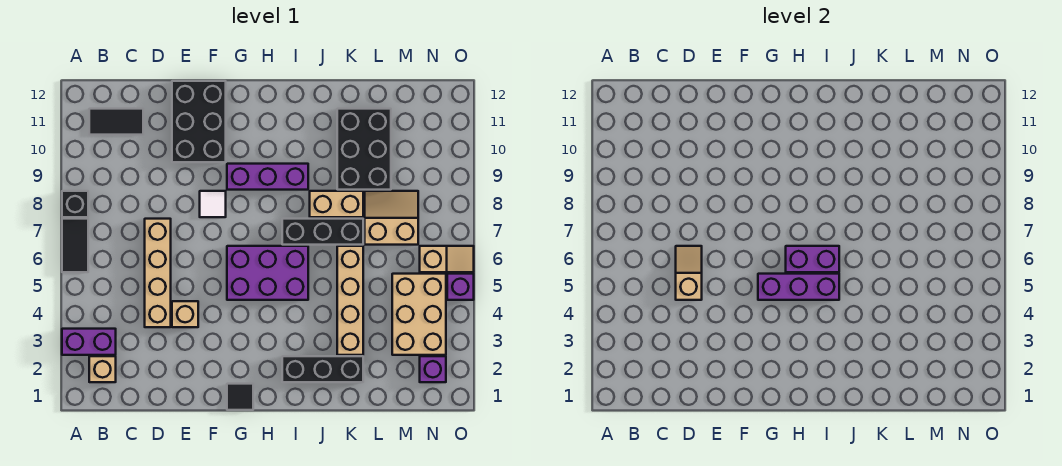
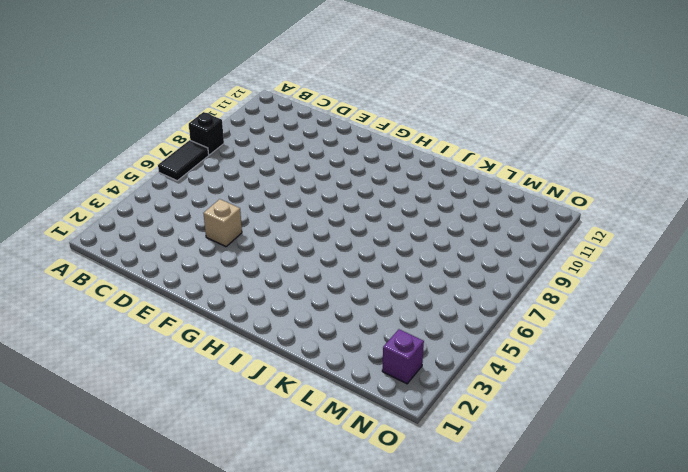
none -> purple brick A3:B3 level 1
none -> tan brick B2 level 1
none -> black tile B11:C11 level 1

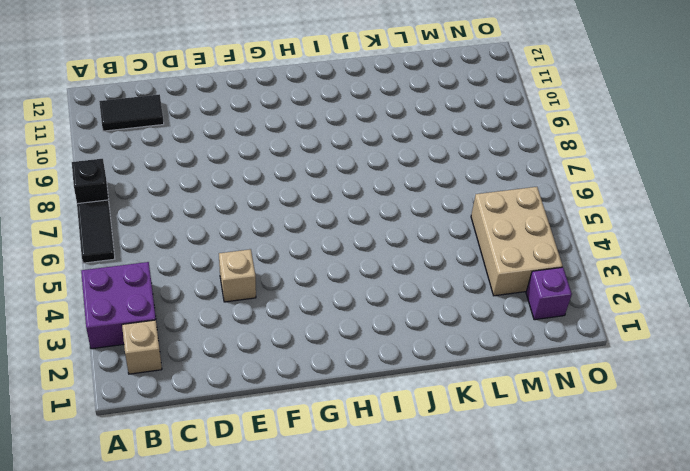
purple brick A3:B4 level 1 -> purple brick A3:B3 level 1
none -> tan brick D4:D7 level 1
none -> black brick E10:F12 level 1
none -> white tile F8 level 1

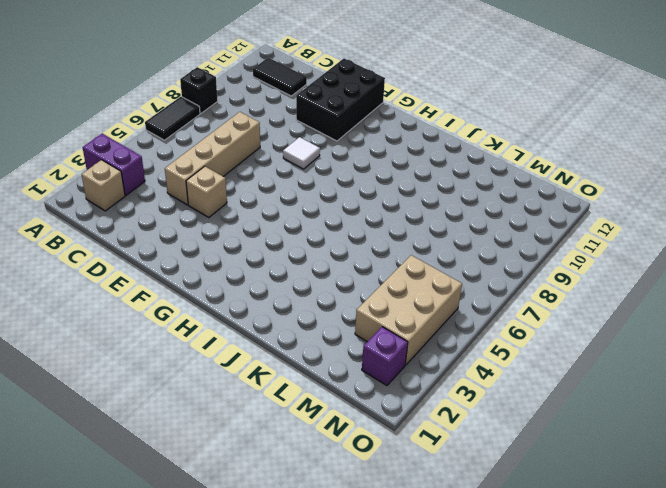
none -> black tile G1 level 1
none -> purple brick G5:I6 level 1
none -> purple brick G9:I9 level 1

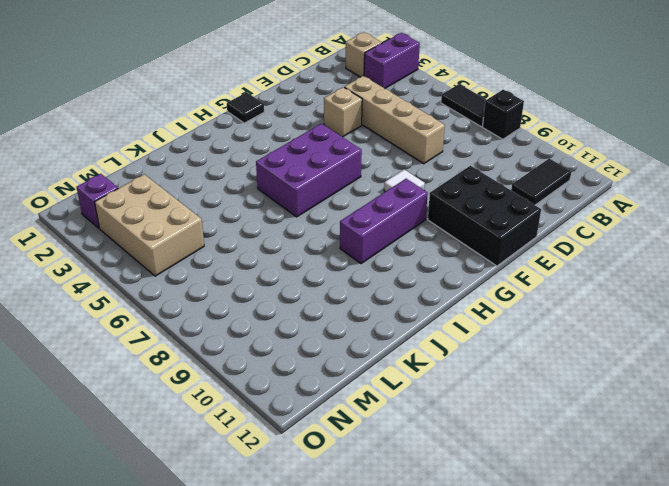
none -> black brick I2:K2 level 1
none -> black brick I7:K7 level 1
none -> tan brick J8:K8 level 1

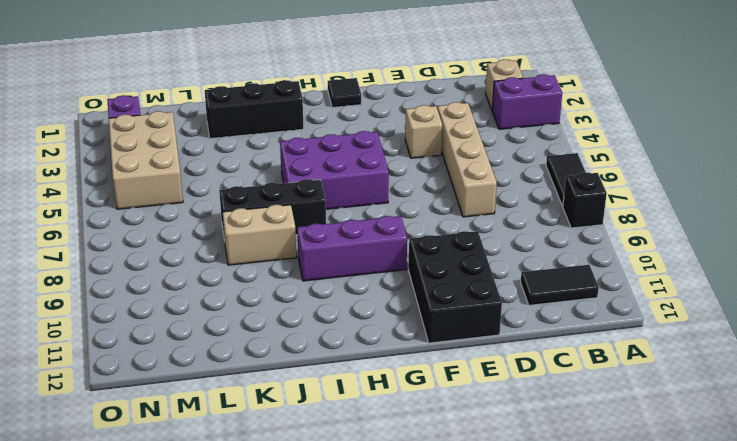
none -> white tile F8 level 1
none -> tan brick K3:K6 level 1
none -> black brick K9:L11 level 1

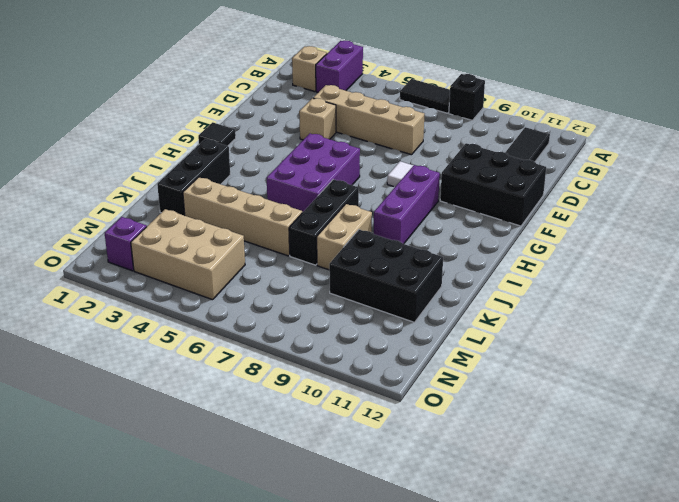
none -> tan slope L7:M8 level 1 top 7
none -> tan slope N6:O6 level 1 top N
none -> purple brick O5 level 1

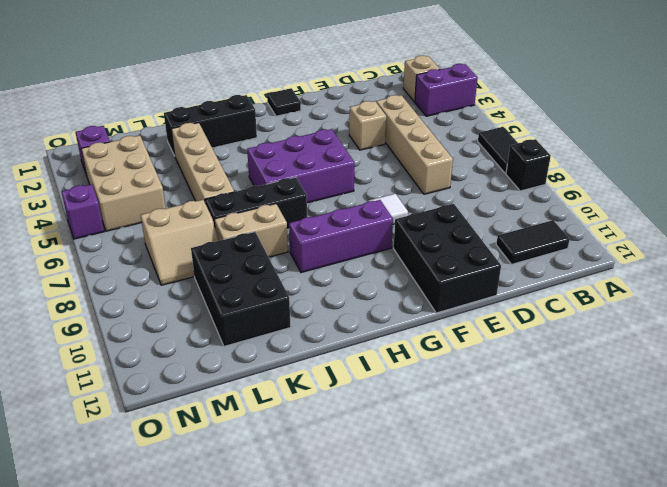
none -> tan slope N6:O6 level 1 top N
none -> tan slope D5:D6 level 2 top 5
none -> purple brick G5:I5 level 2

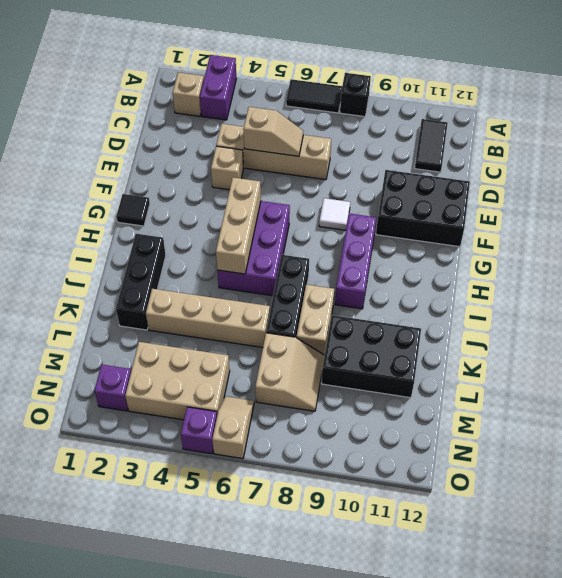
tan brick G5:I5 level 2 -> purple brick G5:I5 level 2
tan slope N6:O6 level 1 top O -> tan slope N6:O6 level 1 top N
none -> purple brick H6:I6 level 2

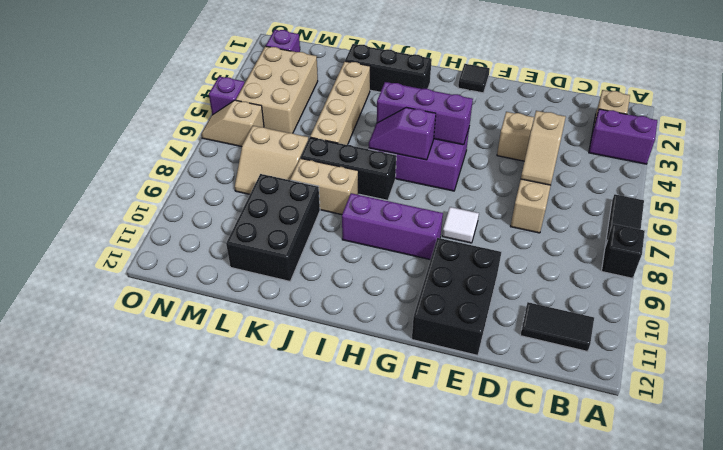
purple slope H6:I6 level 2 top H -> purple brick H6:I6 level 2

